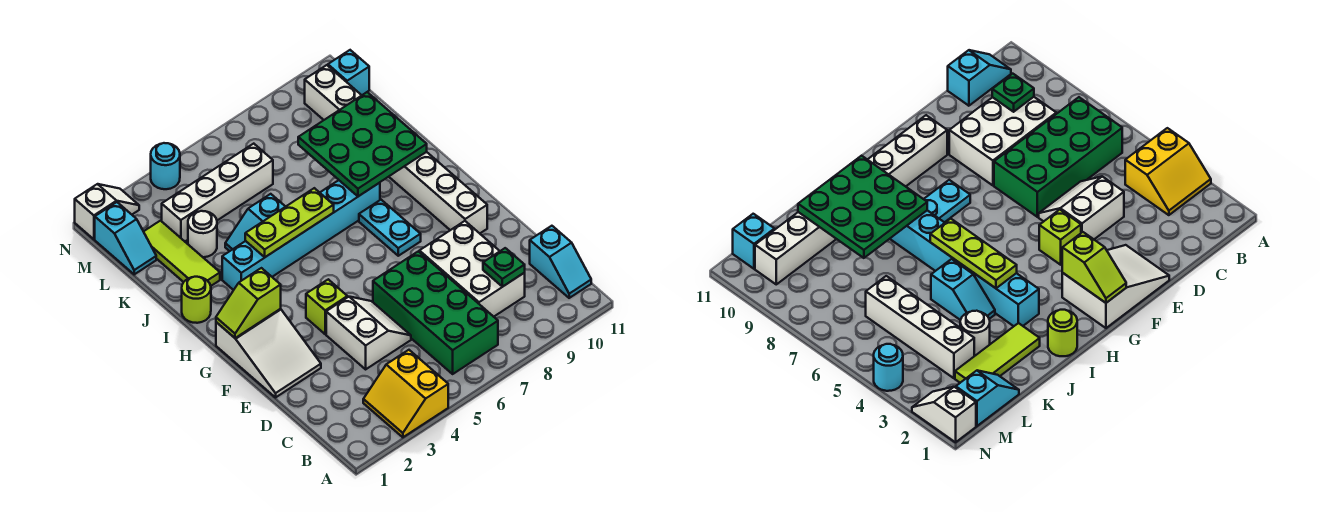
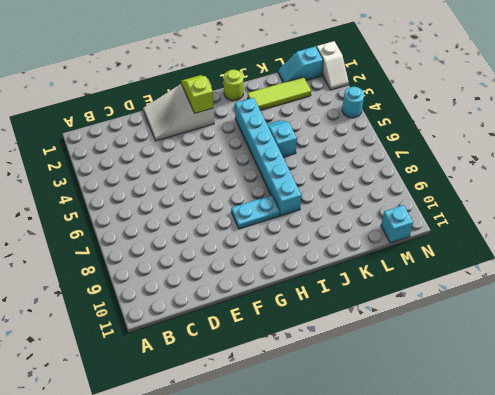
none -> yellow slope A3:B4 level 1 top 4
none -> green brick B6:E7 level 1
none -> cyan slope B11:C11 level 1 top C

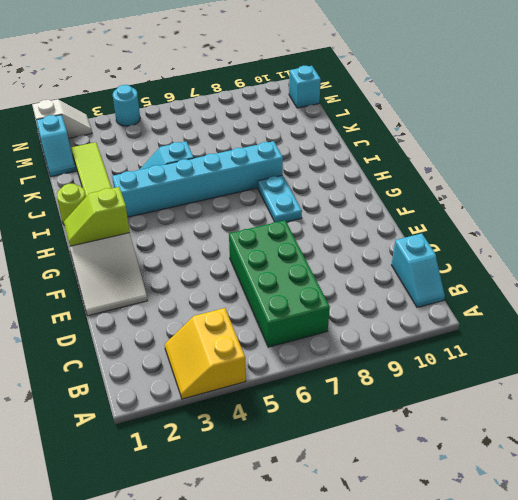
none -> white brick C8:E9 level 1
none -> white slope D4:E5 level 1 top 4
none -> lime brick F4 level 1

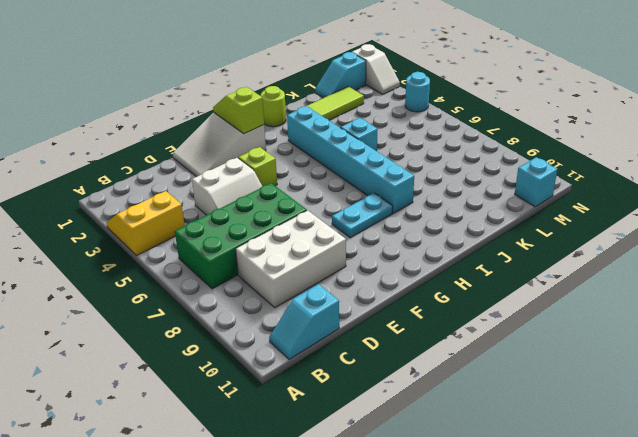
none -> white brick F10:M10 level 1
none -> white round brick K3 level 1
none -> white brick L3:L6 level 1

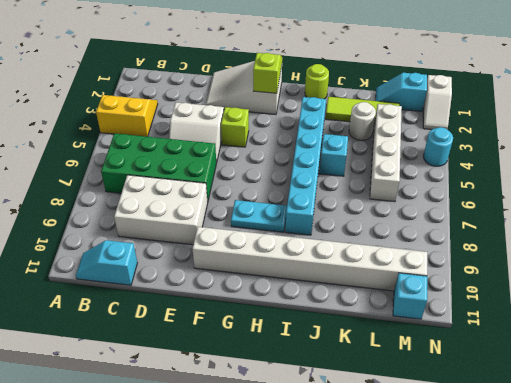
none -> green plate C9 level 2
none -> lime plate I4:I6 level 2
none -> green plate I8:K10 level 2

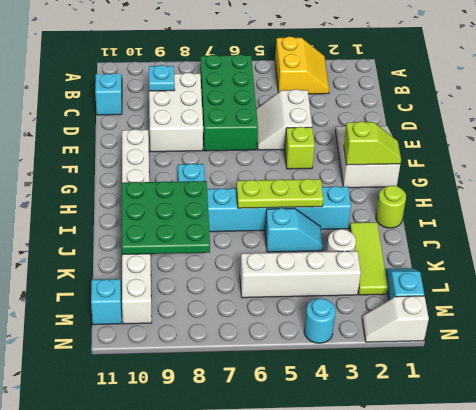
cyan plate C9 level 2 -> green plate C9 level 2

